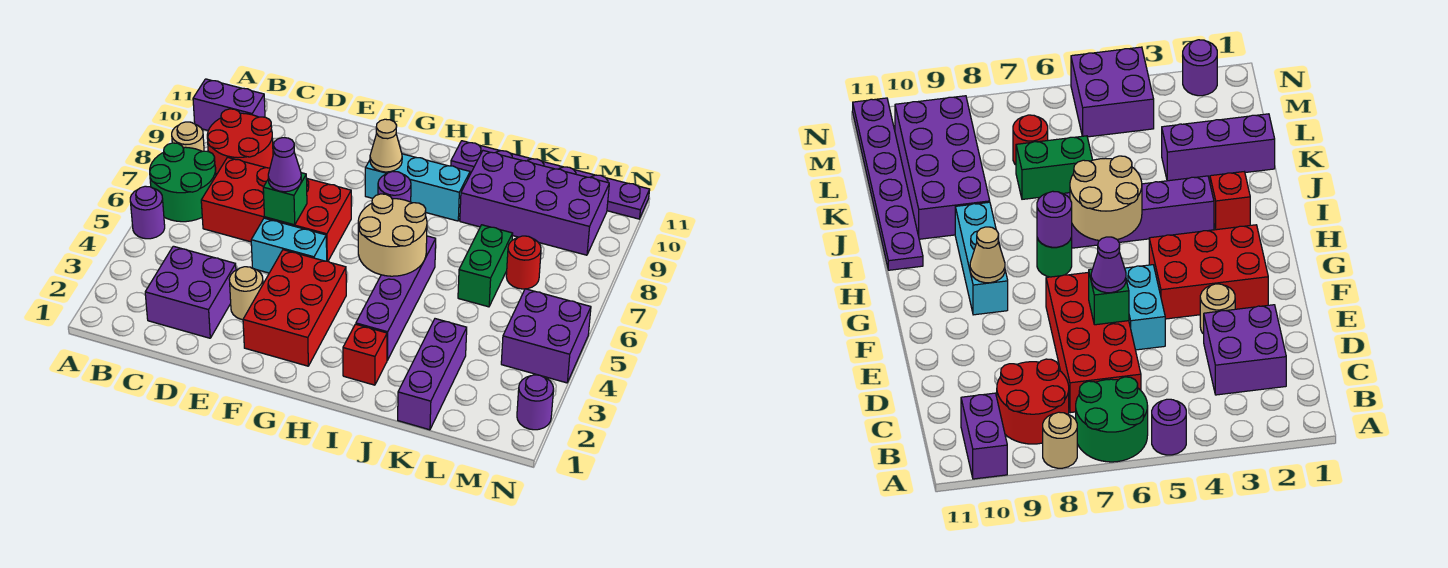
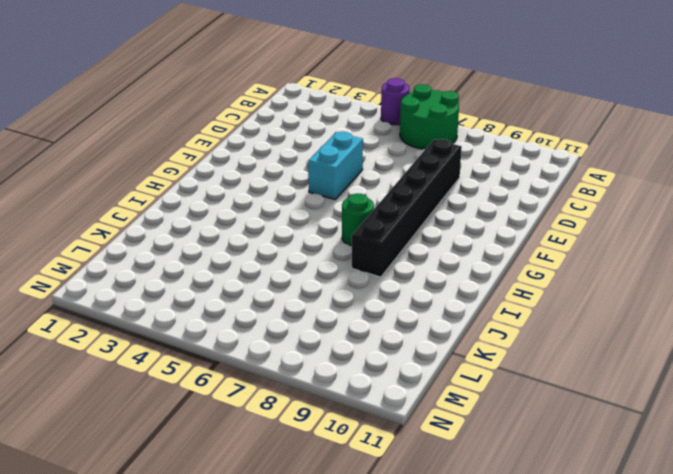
black brick D8:I8 level 1 -> none
none -> tan round brick A8 level 1
none -> purple brick A10:B10 level 1
none -> red round brick B8:C9 level 1

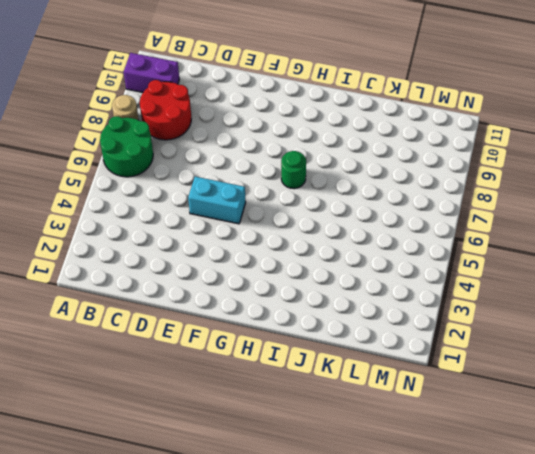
none -> purple round brick A5 level 1
none -> purple brick C2:D3 level 1
none -> red brick C6:F7 level 1

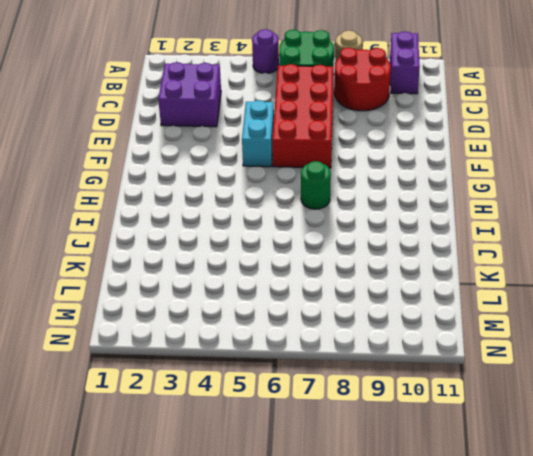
none -> tan round brick E3 level 1
none -> red brick F2:G4 level 1
none -> cyan brick G9:I9 level 1

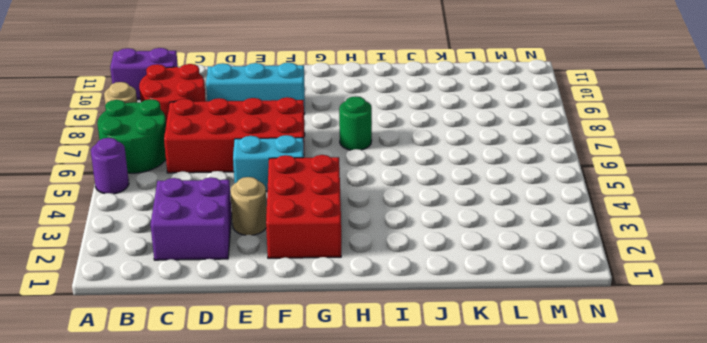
cyan brick D9:F9 level 1 -> cyan brick G9:I9 level 1
none -> red brick I2 level 1
none -> purple brick I3:I6 level 1
none -> purple plate I11:N11 level 1

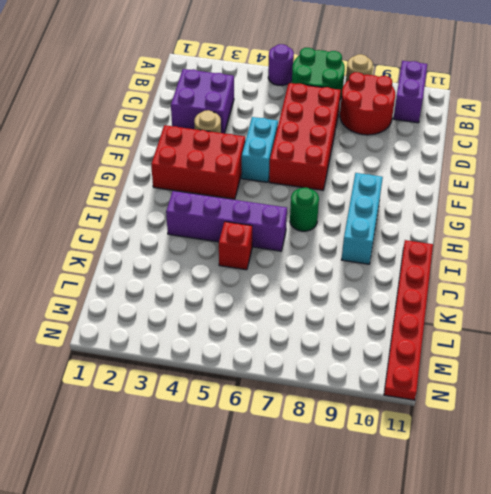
red plate I11:N11 level 1 -> purple plate I11:N11 level 1
red brick J5 level 1 -> red brick I2 level 1
none -> purple brick J9:M10 level 1
none -> purple brick K1:K3 level 1
none -> green brick K6:K7 level 1

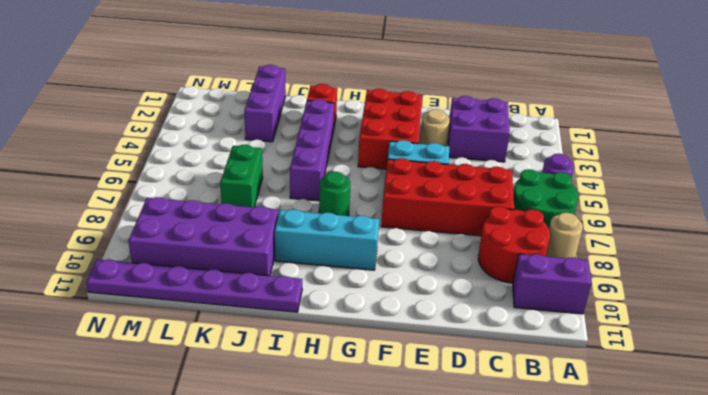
none -> red round brick L7 level 1
none -> purple brick M4:N5 level 1
none -> purple round brick N2 level 1

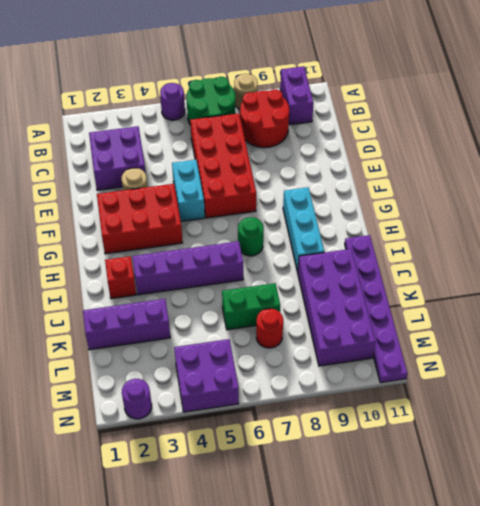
none -> green brick E6 level 2
none -> tan cone G9 level 2
none -> tan round brick H5:I6 level 2

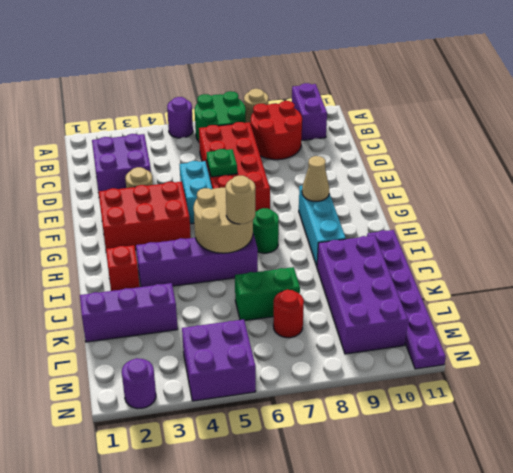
green plate E6 level 2 -> green brick E6 level 2
tan round brick I6 level 3 -> none
none -> purple round brick H7 level 2
none -> purple cone E6 level 3

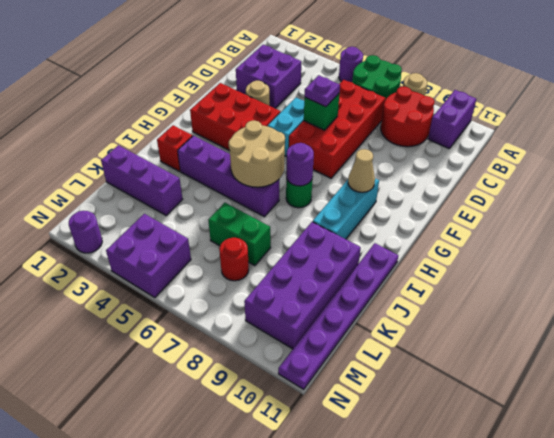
purple plate E6 level 3 -> purple cone E6 level 3

